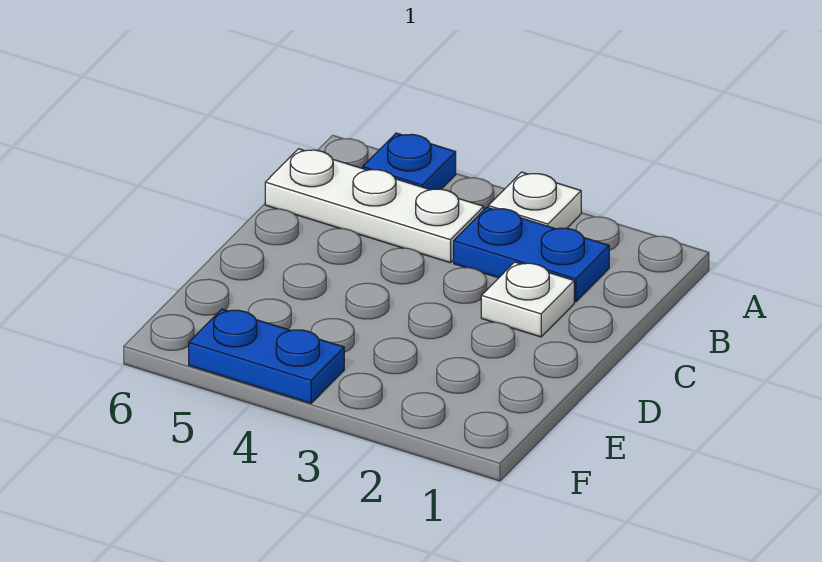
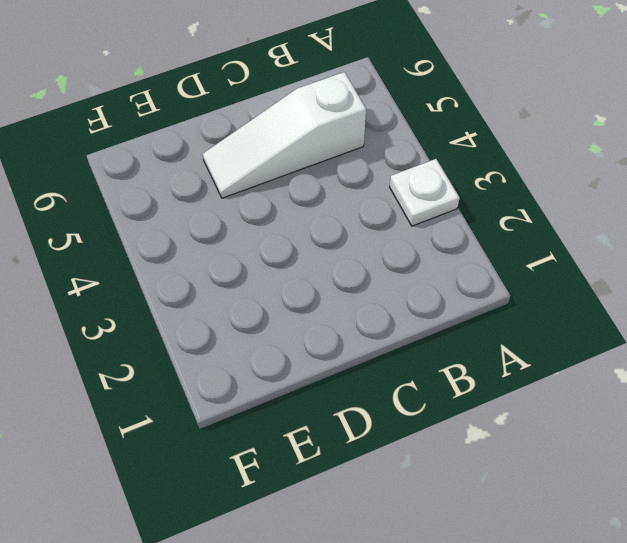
white slope B5:D5 level 1 top B -> white plate B4:B6 level 1
none -> blue plate A5 level 1
none -> blue plate B2:B3 level 1

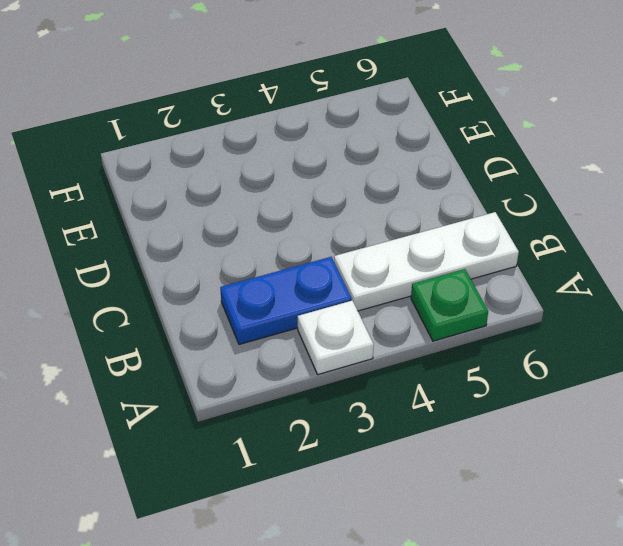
green plate A5 level 1 -> blue plate A5 level 1
none -> white plate C2 level 1
none -> blue plate F4:F5 level 1

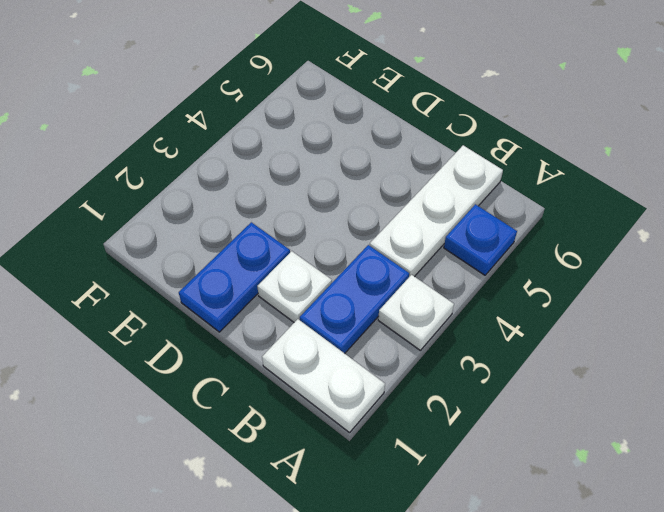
white plate A1:B1 level 1 -> none
blue plate D1:D2 level 1 -> blue plate F4:F5 level 1

